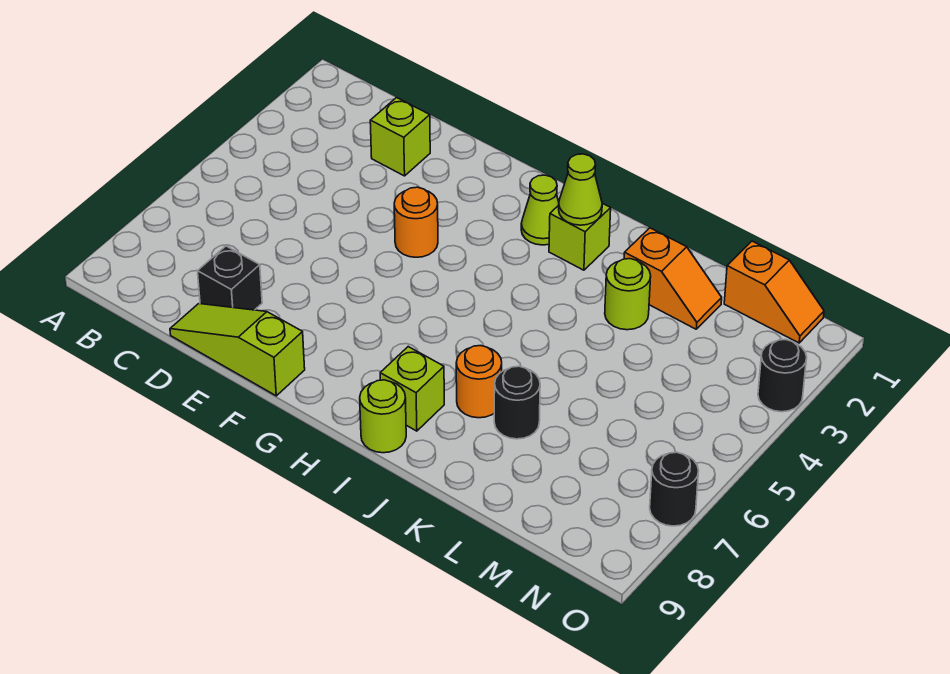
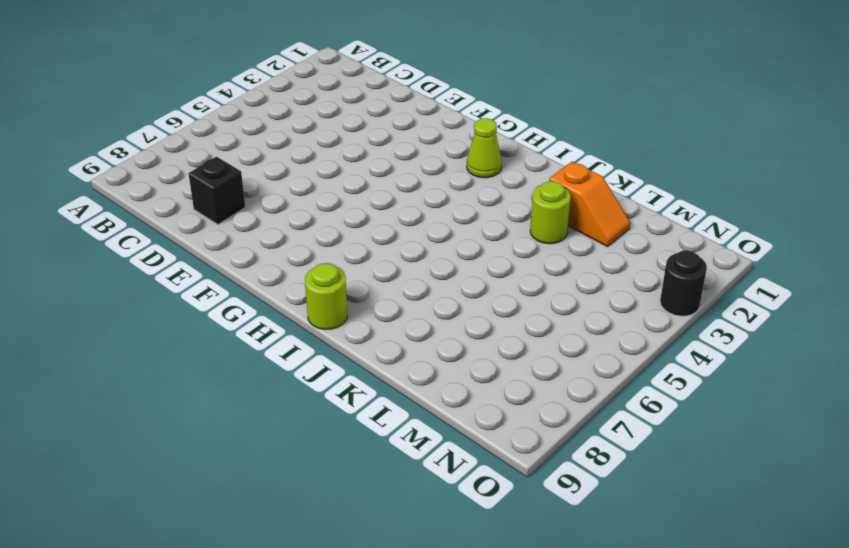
none -> lime brick D2 level 1
none -> lime slope D9:F9 level 1 top F
none -> orange round brick F4 level 1

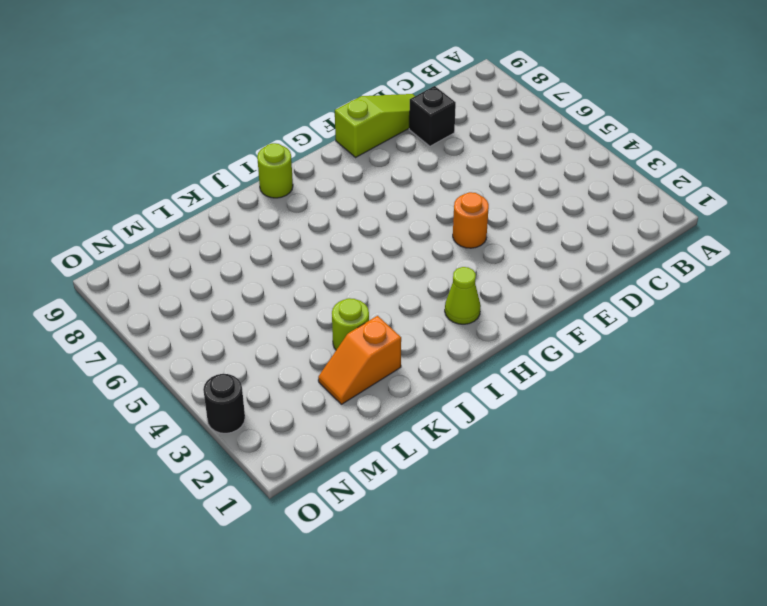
none -> lime brick D2 level 1
none -> lime brick I2 level 1
none -> lime brick I8 level 1

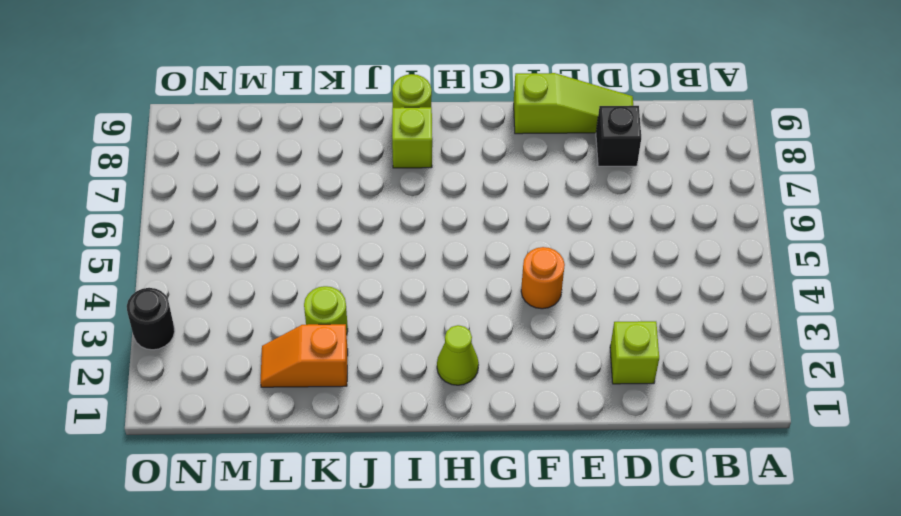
none -> lime brick I2 level 1
none -> orange round brick J7 level 1
none -> black round brick K7 level 1

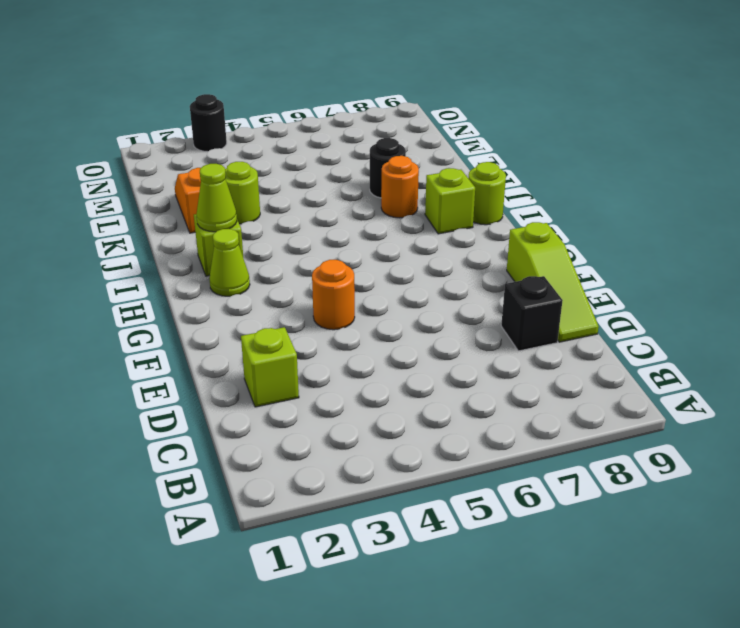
none -> orange slope M1:N1 level 1 top M
none -> black round brick O7 level 1

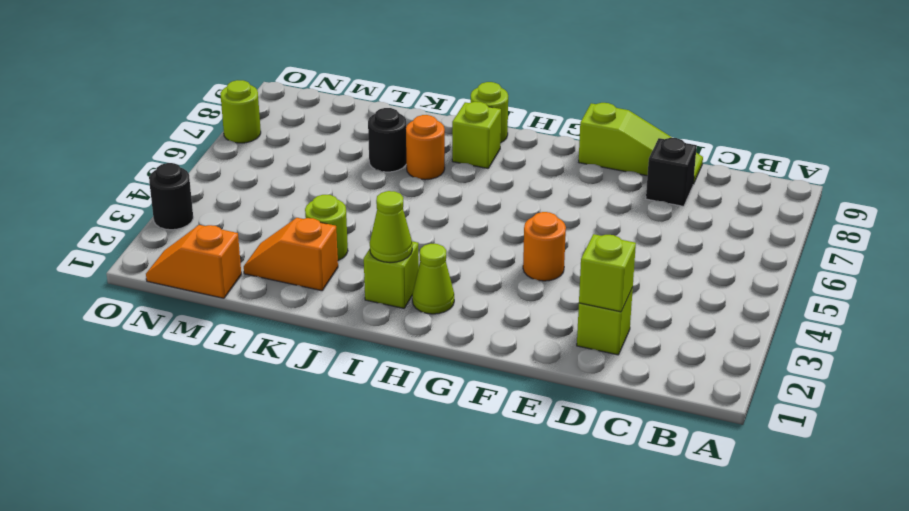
lime brick D2 level 2 -> none
lime round brick O7 level 1 -> black round brick O7 level 1

